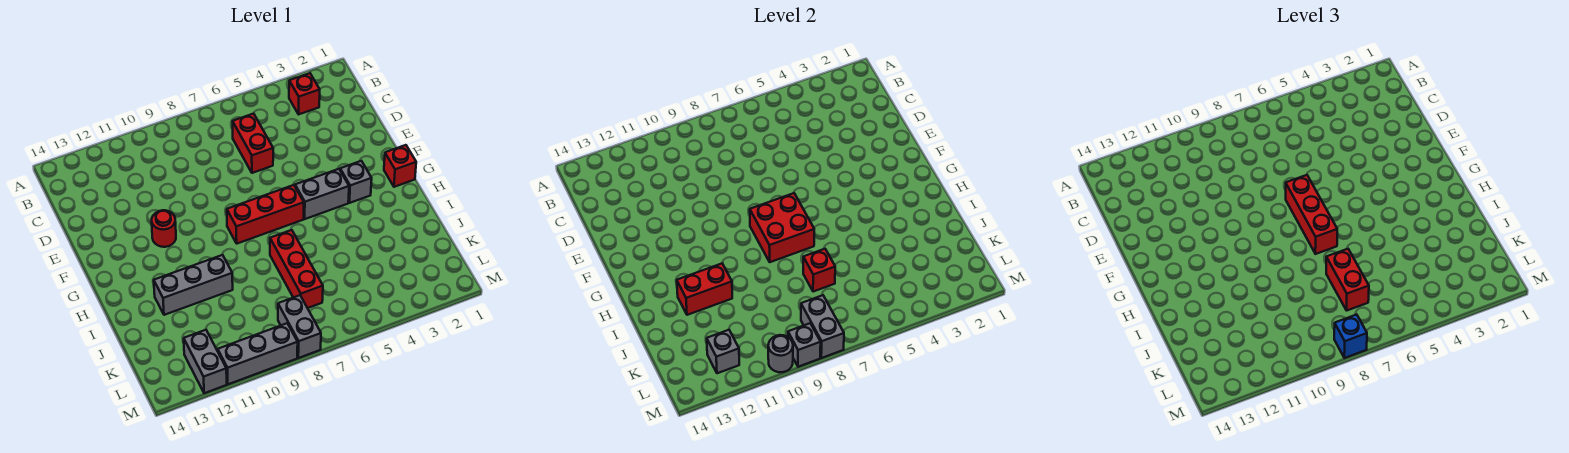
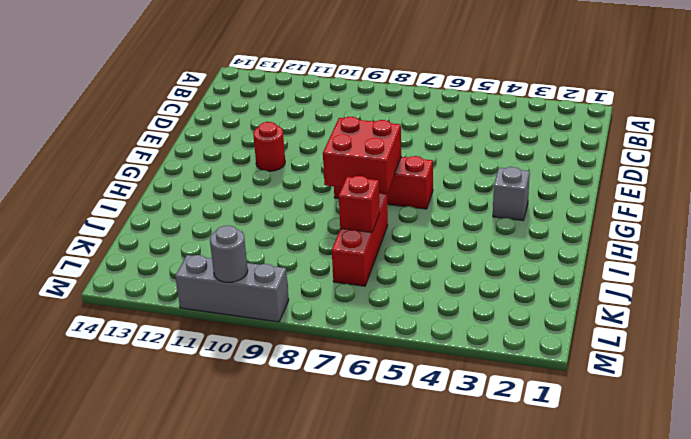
none -> red brick B3 level 1
none -> red brick C6:D6 level 1
none -> red brick G1 level 1

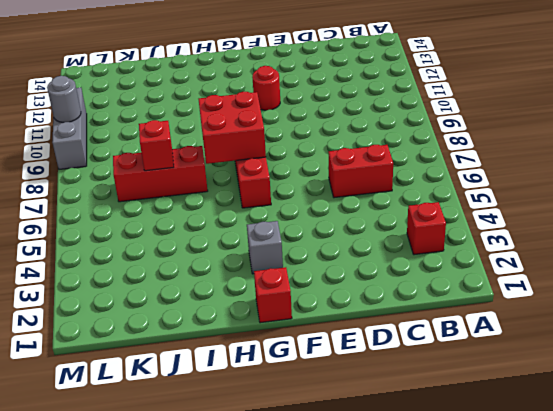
none -> grey brick G4:G5 level 1
none -> grey brick I10:I12 level 1
none -> grey brick L8:M8 level 1

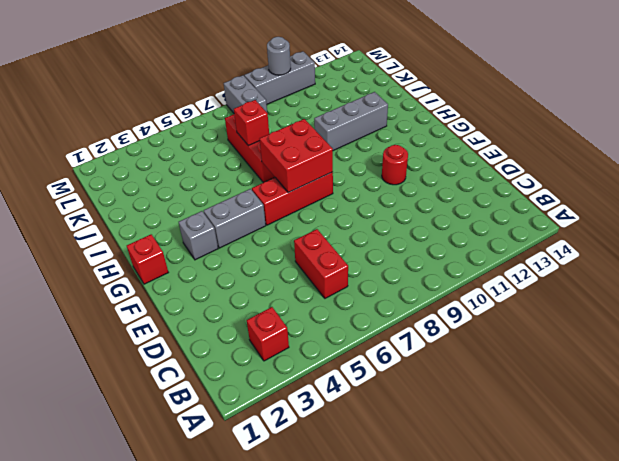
none -> grey brick L12:M12 level 1
none -> red brick I11:I12 level 2
none -> grey brick L8:M8 level 2

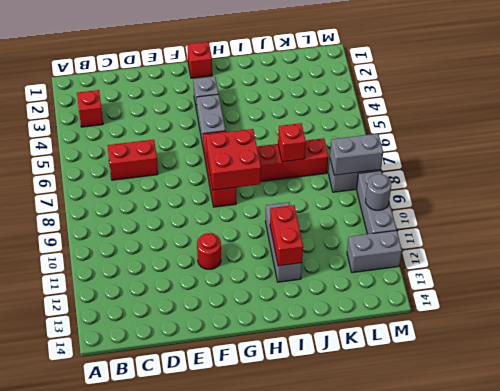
none -> grey brick L12 level 2
none -> grey brick M9 level 2
none -> red brick F7:H7 level 3

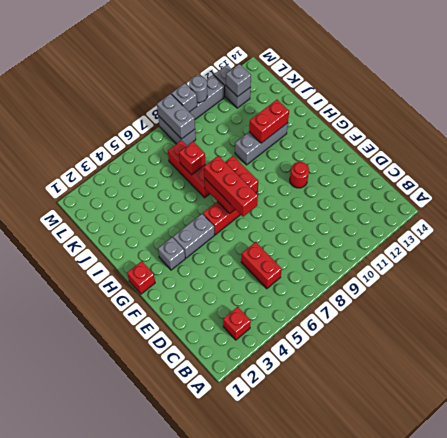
none -> red brick J7:K7 level 3
none -> blue brick M8 level 3

